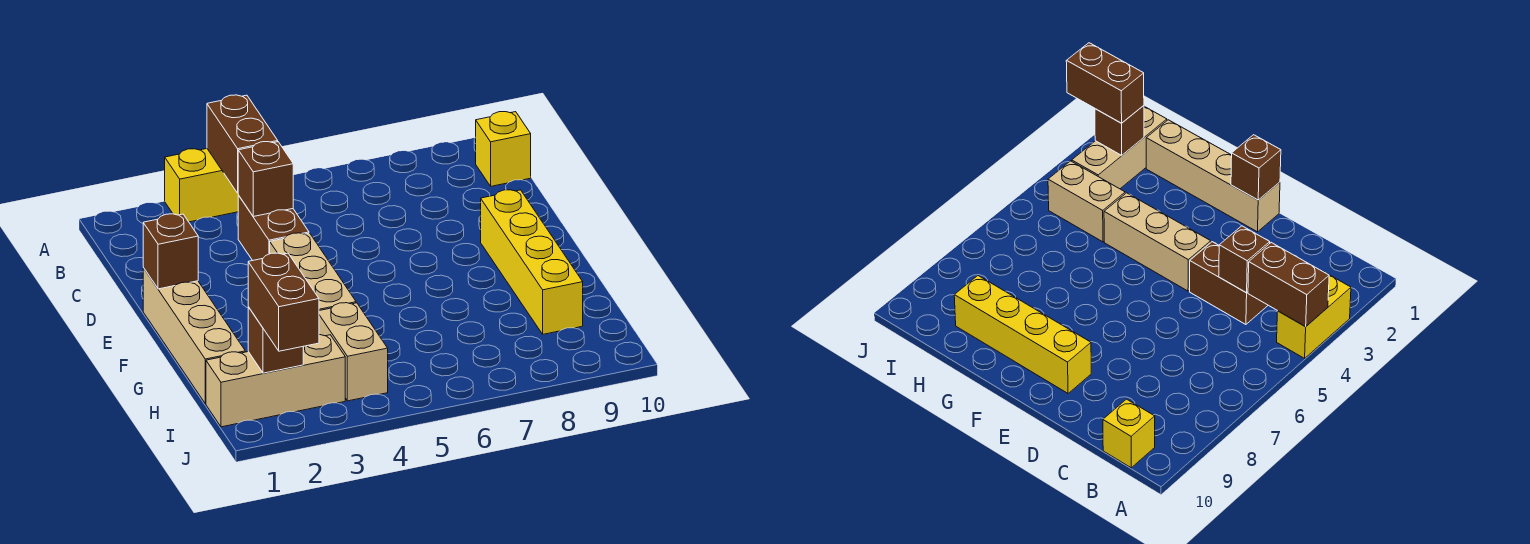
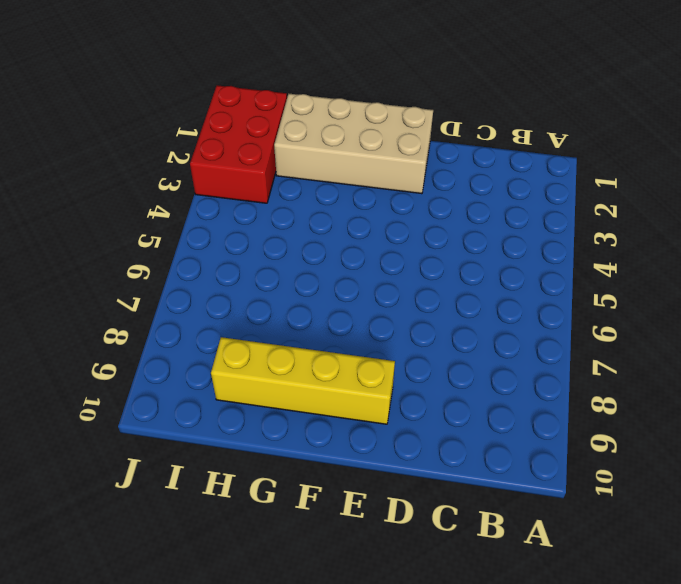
tan brick E1:H2 level 1 -> tan brick E1:H1 level 1
red brick I1:J3 level 1 -> tan brick I1:I3 level 1
none -> yellow brick A3:A4 level 1
none -> yellow brick B10 level 1
none -> brown brick C4:D4 level 1

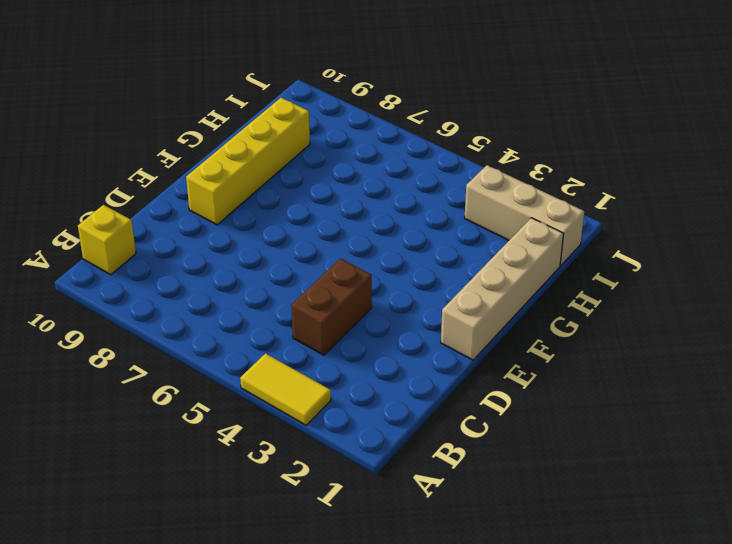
yellow tile A3:A4 level 1 -> yellow brick A3:A4 level 1
none -> tan brick E4:G4 level 1
none -> tan brick H4:I4 level 1
none -> brown brick A4:B4 level 2

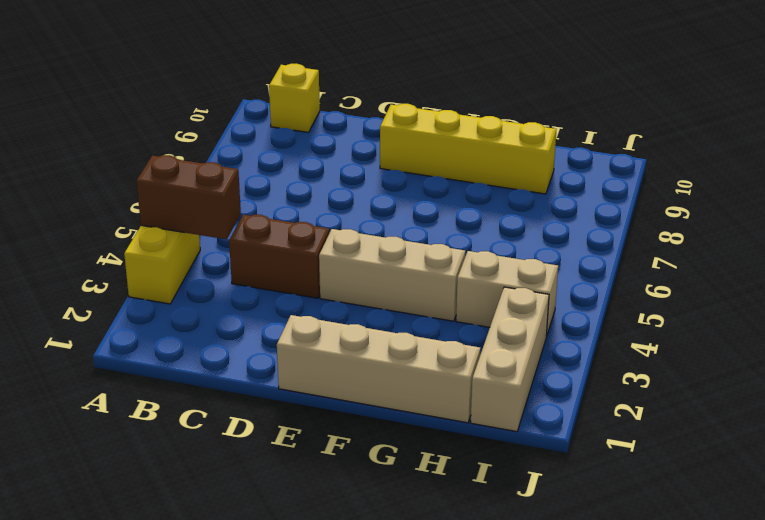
none -> brown brick C4 level 2
none -> brown brick E1 level 2
none -> brown brick I2 level 2

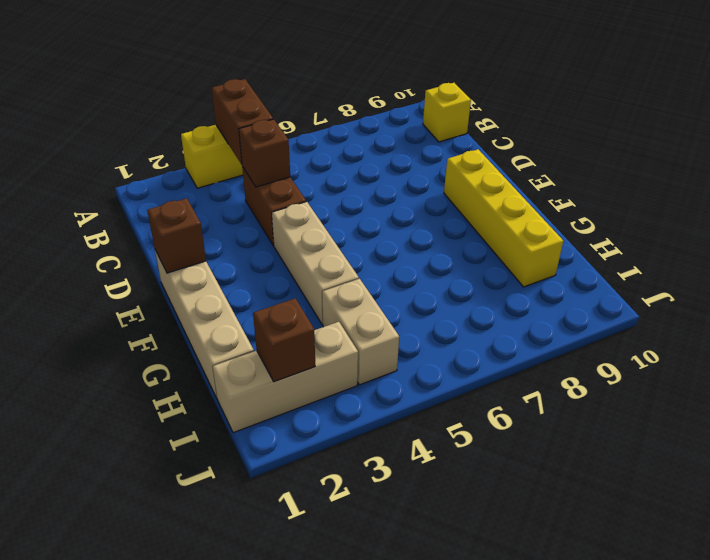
none -> brown brick I2:J2 level 3

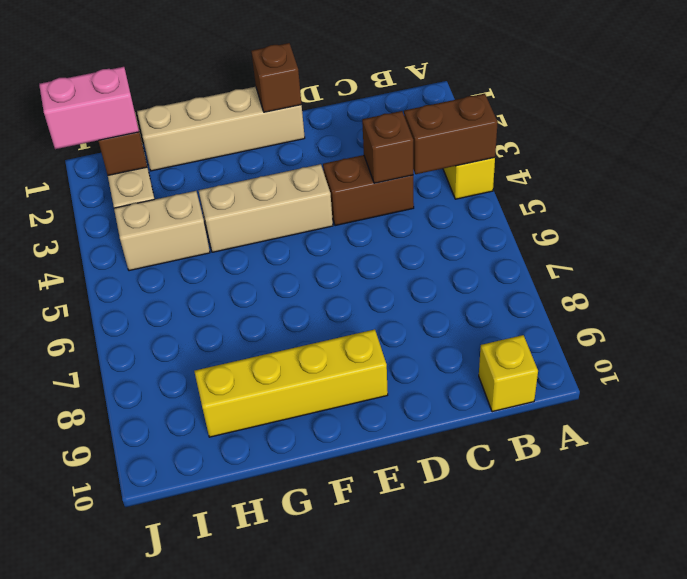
pink brick I2:J2 level 3 -> brown brick I2:J2 level 3

